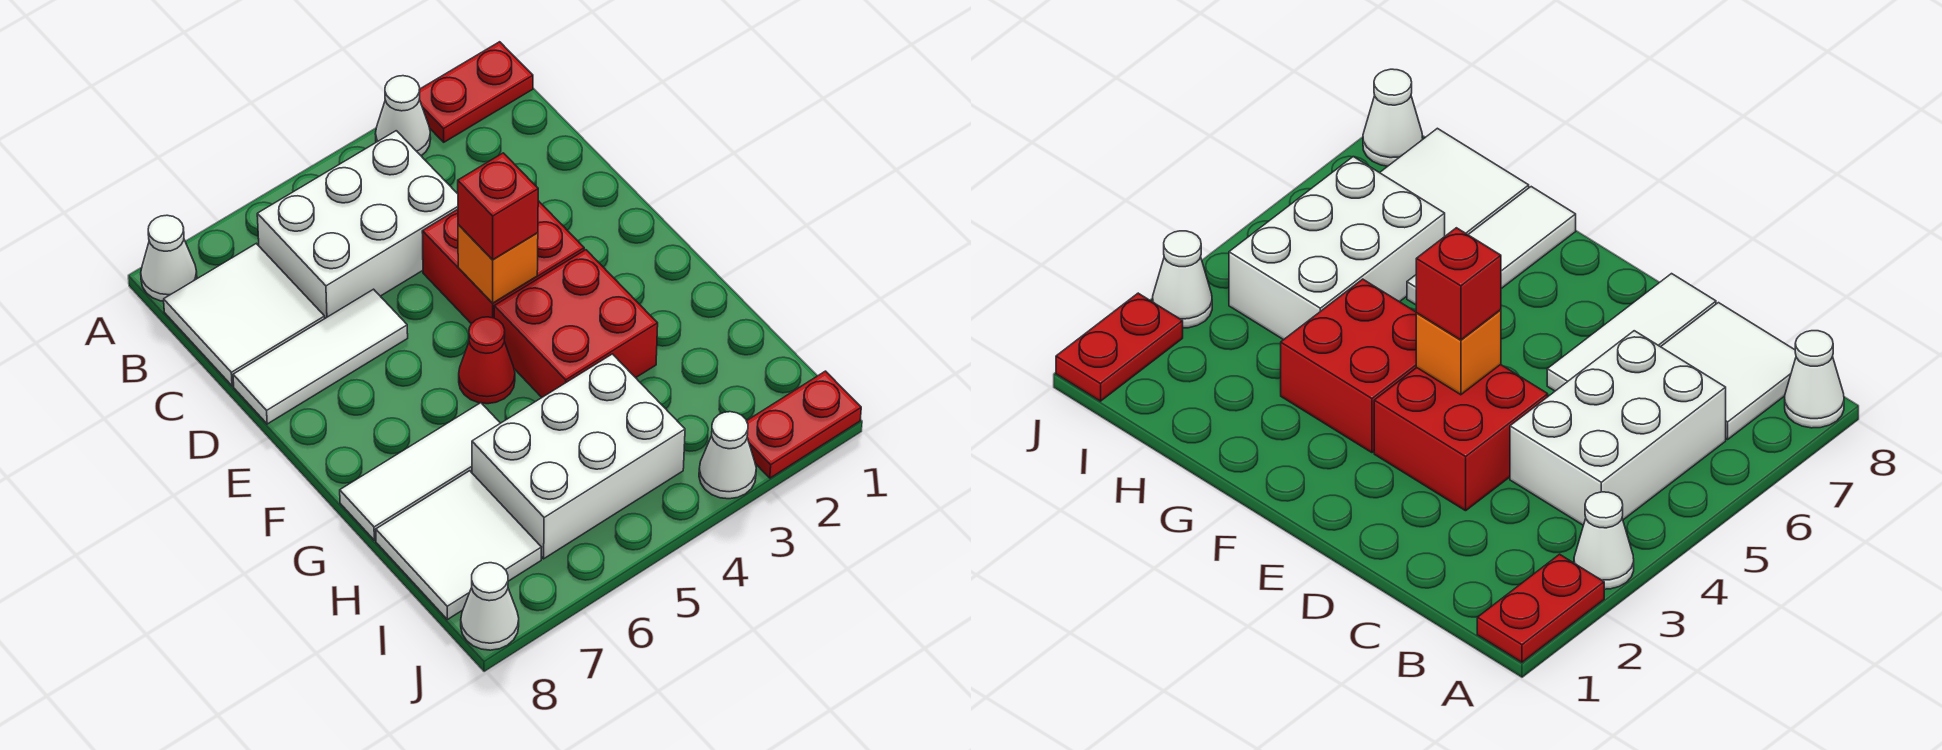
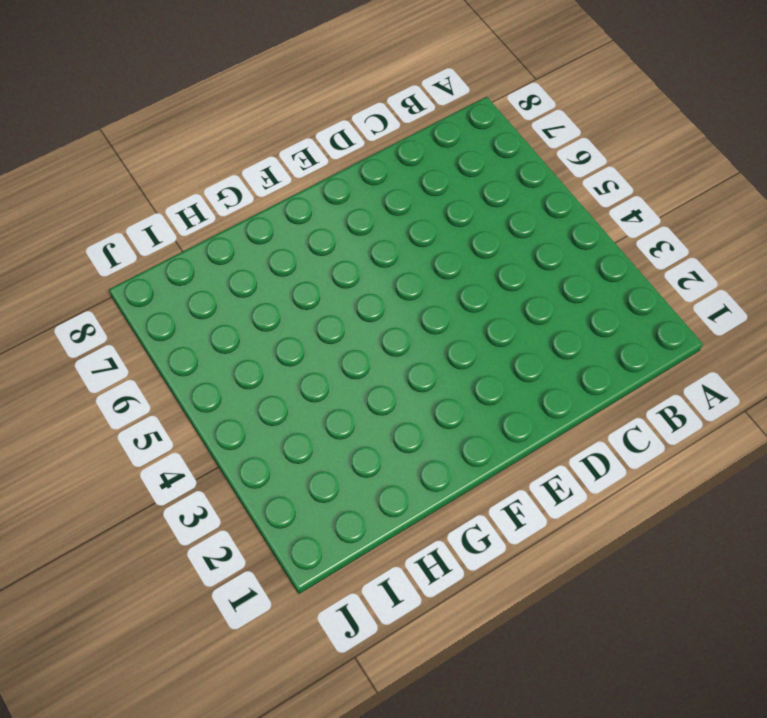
none -> red plate A1:A2 level 1
none -> white cone A3 level 1
none -> white cone A8 level 1

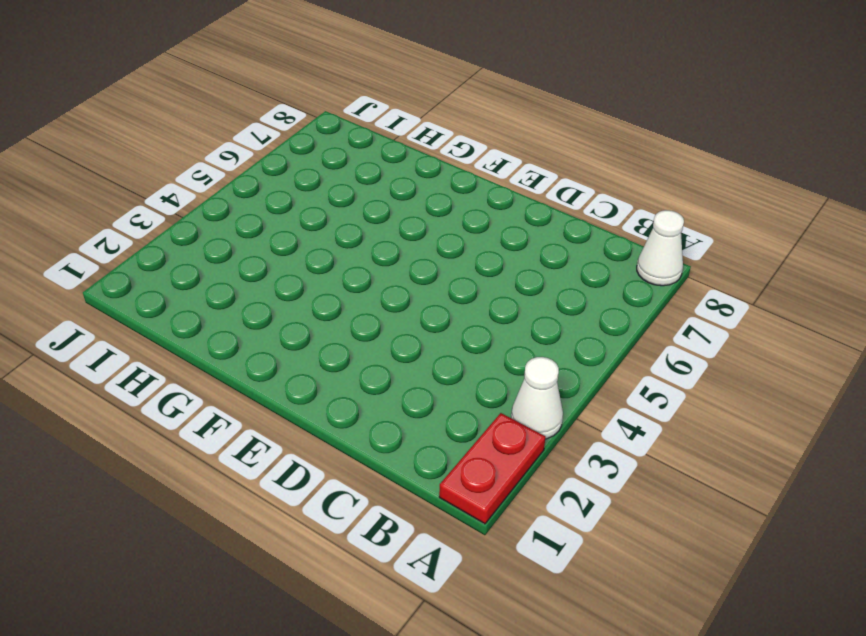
none -> white brick B4:C6 level 1
none -> white tile B7:C8 level 1
none -> red brick D3:E4 level 1

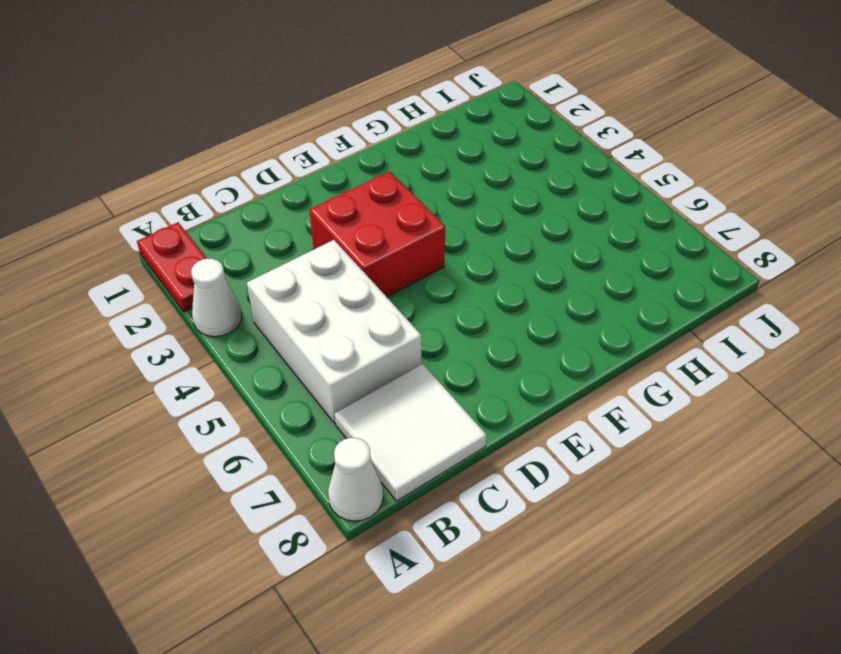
none -> white tile D6:D8 level 1
none -> red brick F3:G4 level 1
none -> red cone F5 level 1

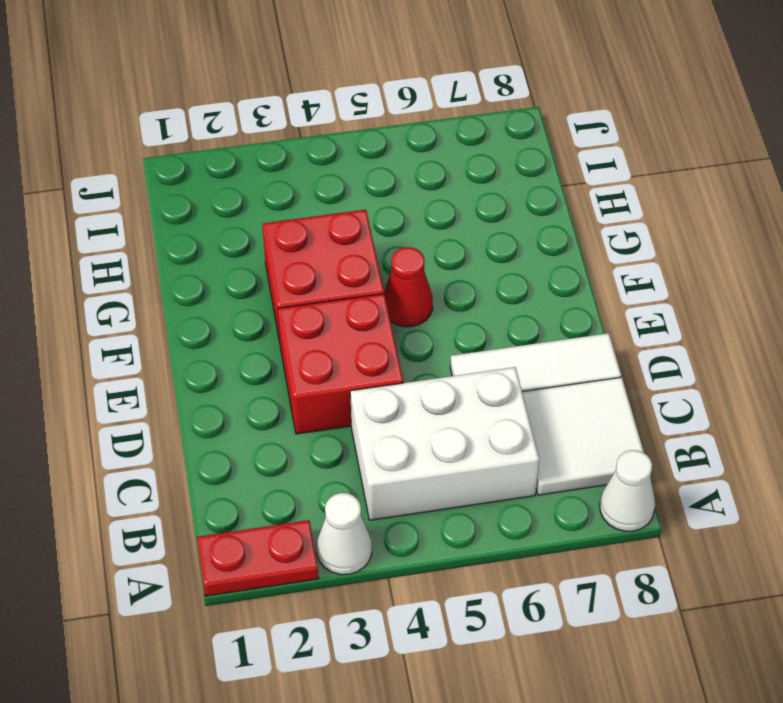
none -> white tile G6:G8 level 1
none -> white brick H4:I6 level 1
none -> white tile H7:I8 level 1

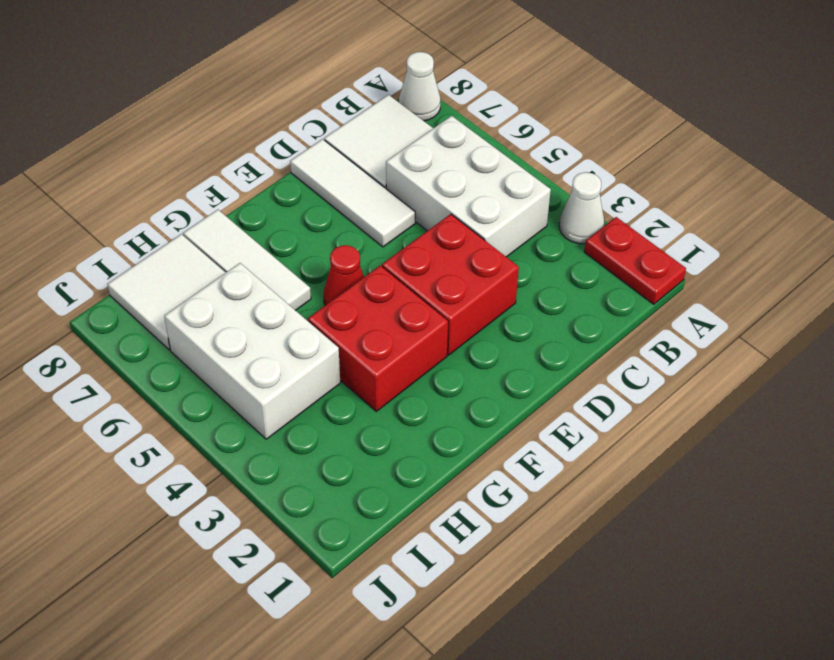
none -> red plate J1:J2 level 1
none -> white cone J3 level 1
none -> white cone J8 level 1

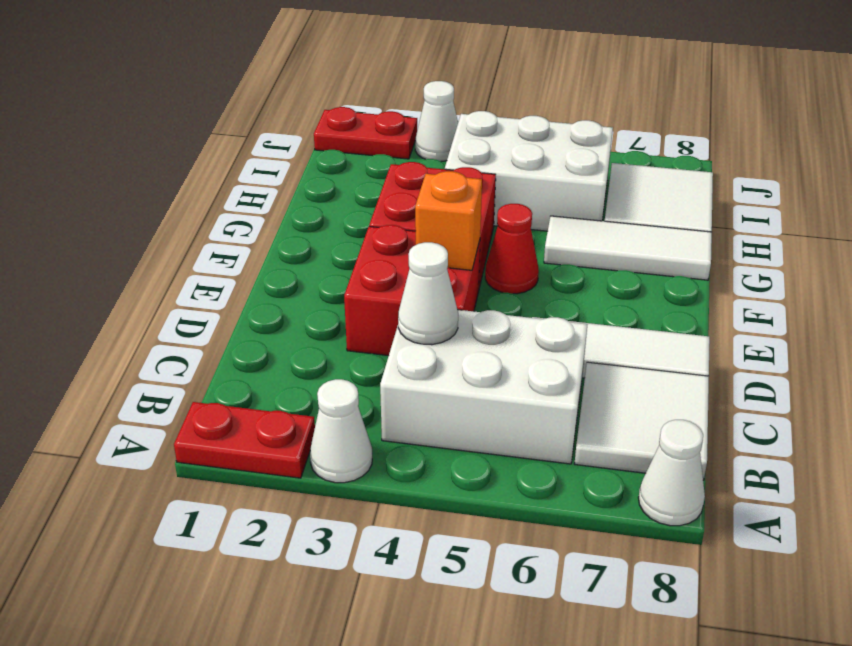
white cone C4 level 2 -> white cone J8 level 1
none -> red brick E4 level 3

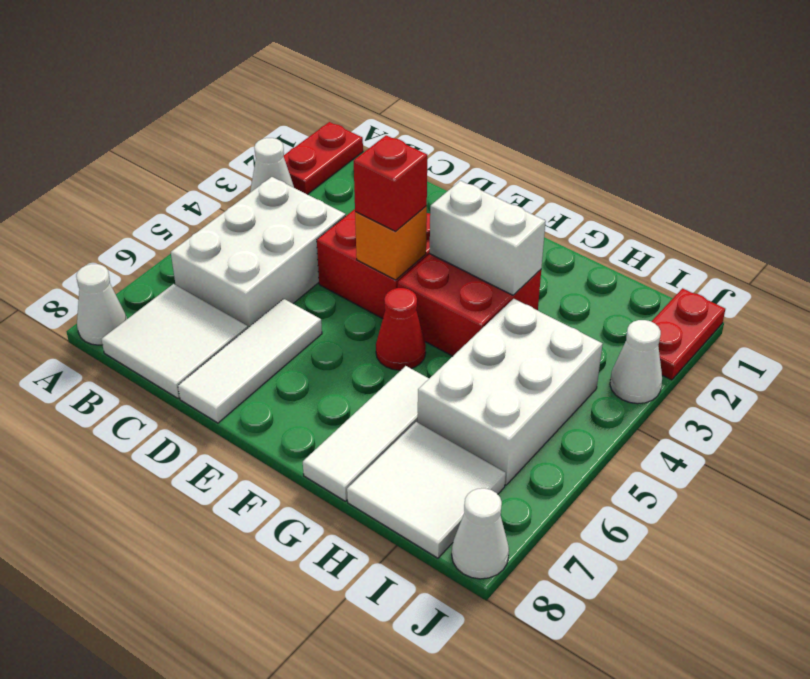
white brick F3:G3 level 2 -> none

